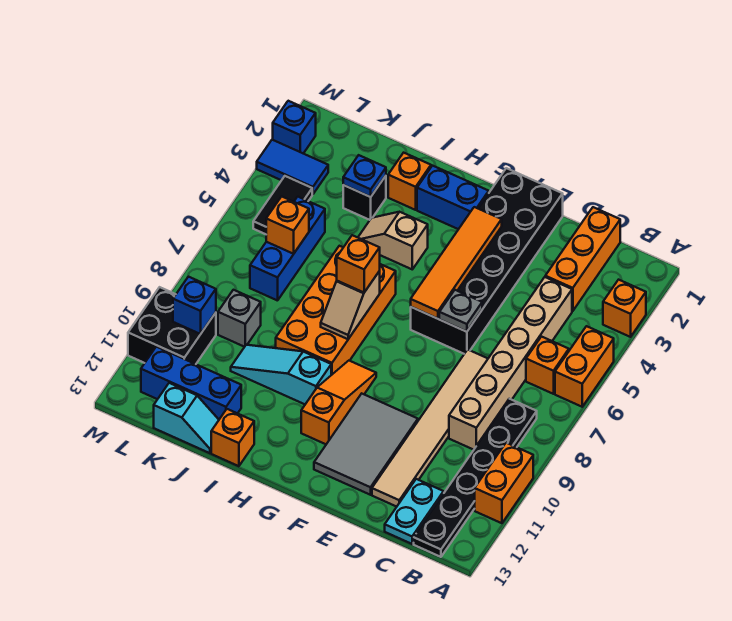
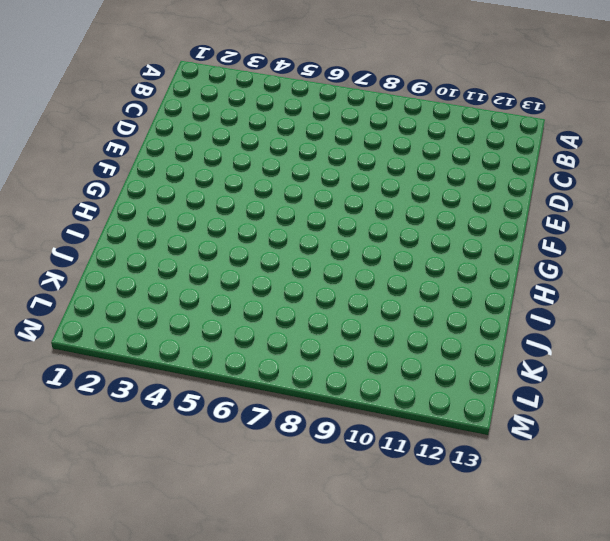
none -> orange brick A3 level 1
none -> orange brick A5:A6 level 1
none -> orange brick A10:A11 level 1
none -> orange brick B6 level 1

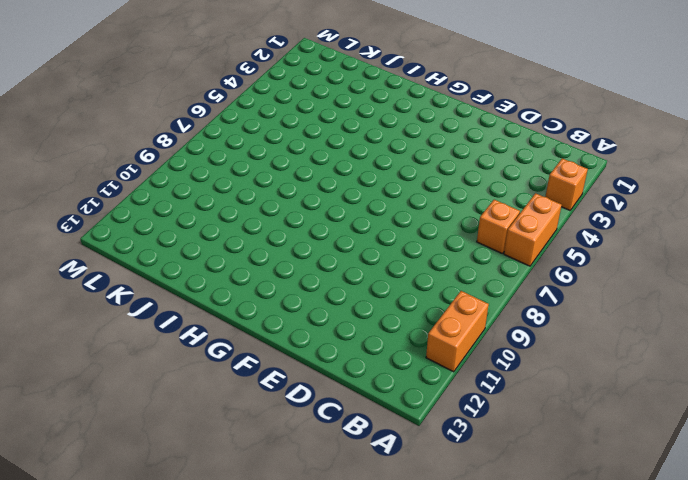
none -> black plate B8:B13 level 1
none -> orange brick C1:C3 level 1
none -> tan brick C4:C9 level 1
none -> cyan plate C12:C13 level 1

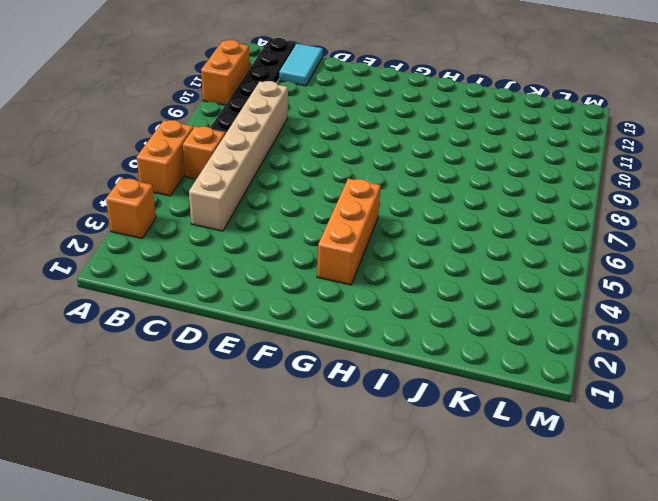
cyan tile C12:C13 level 1 -> cyan plate C12:C13 level 1
orange brick G3:G5 level 1 -> orange brick C1:C3 level 1
none -> tan tile D7:D12 level 1
none -> black brick E1:F6 level 1
none -> grey tile E10:F12 level 1
none -> blue brick G2:H2 level 1

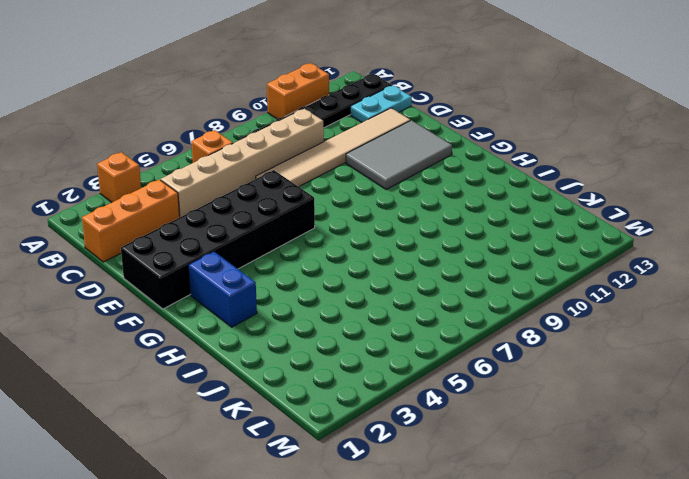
none -> orange brick A5:A6 level 1
none -> orange slope G9:G11 level 1 top 11
none -> tan slope H4:I4 level 1 top H
none -> orange brick H6:I9 level 1

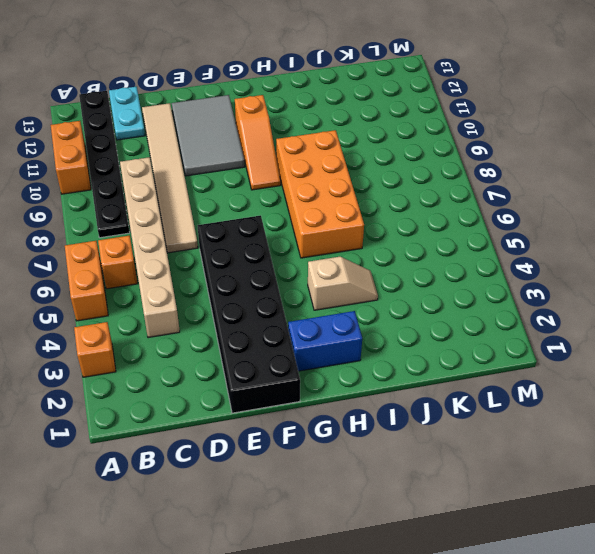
none -> orange brick C1:C3 level 1
none -> cyan slope H10:J10 level 1 top H
none -> orange brick I2 level 1
none -> orange brick I13 level 1

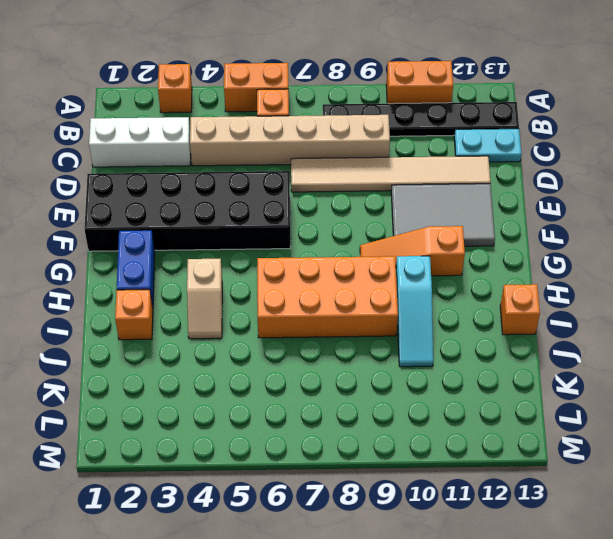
white brick C1:C3 level 1 -> orange brick C1:C3 level 1
none -> black brick J3 level 1
none -> blue brick J12:L12 level 1
none -> cyan slope J13:K13 level 1 top K
none -> blue brick K5:K7 level 1

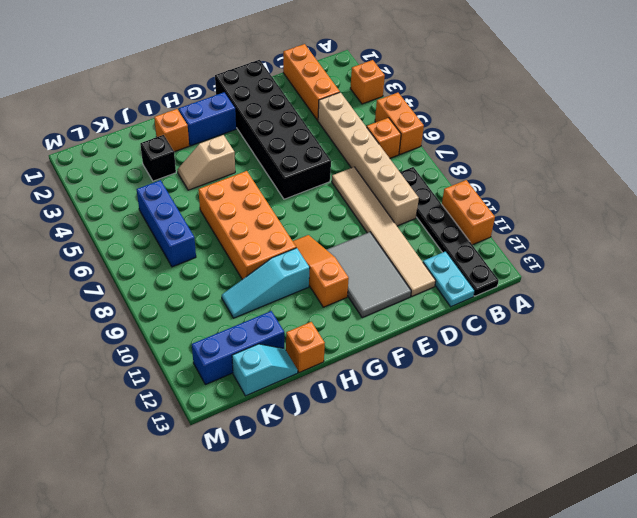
none -> grey brick K9 level 1
none -> blue tile L3:M3 level 1
none -> black tile L4:L5 level 1
none -> black brick L10:M11 level 1

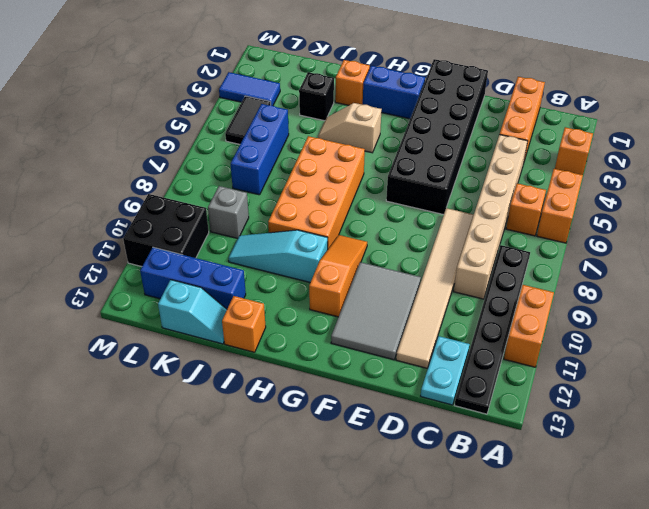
none -> blue brick M2 level 1
none -> grey plate E6 level 2
none -> orange tile F3:F6 level 2
none -> tan slope H7:H8 level 2 top 7

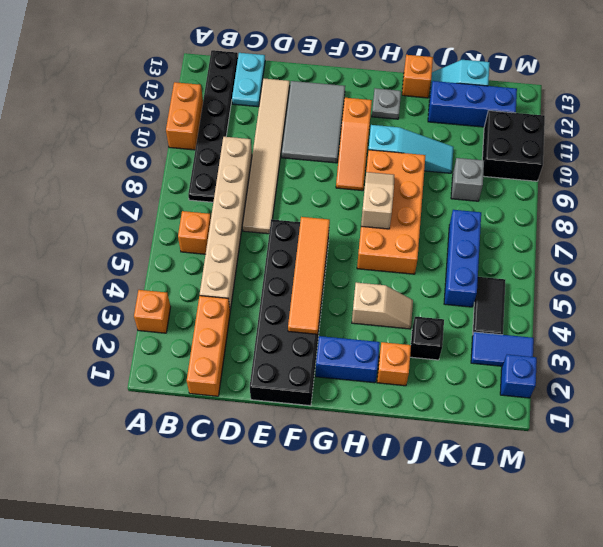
grey plate H12 level 1 -> grey plate E6 level 2
none -> orange brick A5:A6 level 1
none -> blue plate J3 level 2
none -> orange brick K6 level 2
none -> blue brick L10 level 2

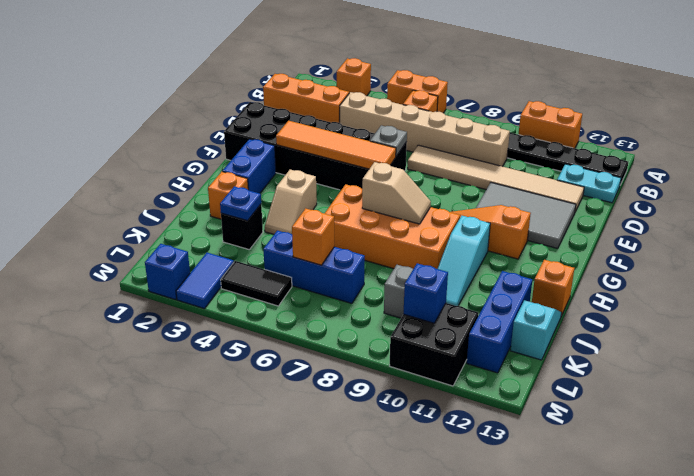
none -> orange brick H7 level 3

